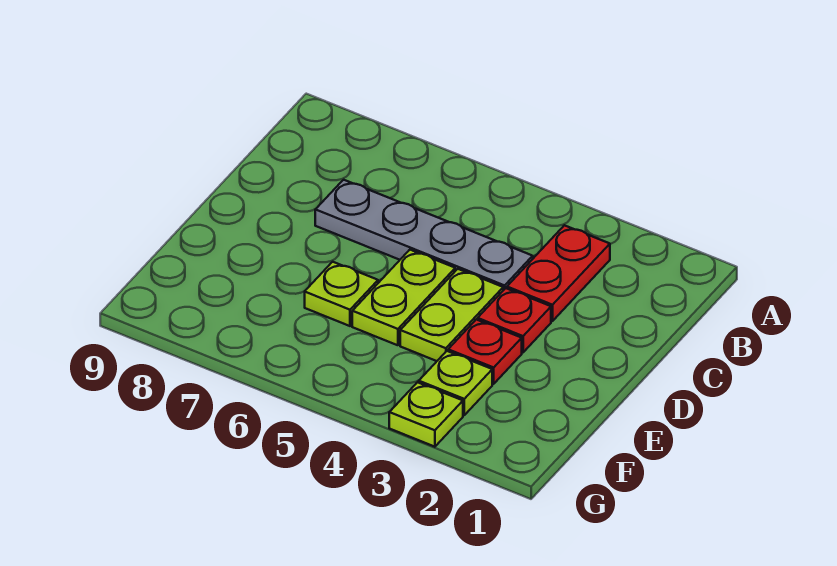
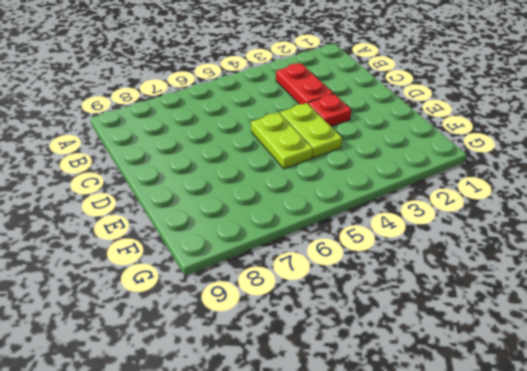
none -> grey plate C4:C7 level 1
none -> red plate E3 level 1

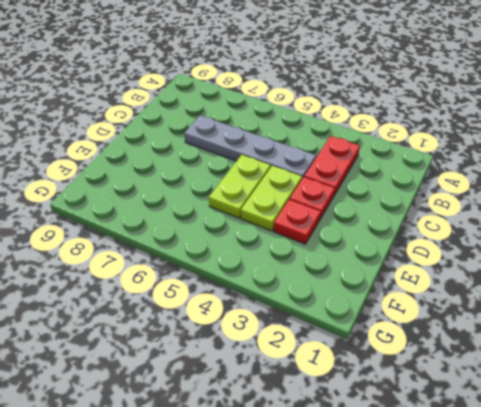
none -> lime plate E6 level 1
none -> lime plate F3 level 1

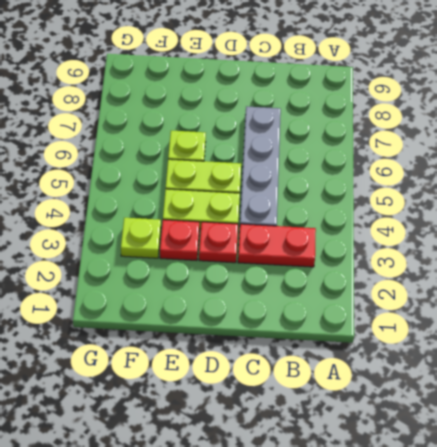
none -> lime plate G3 level 1

